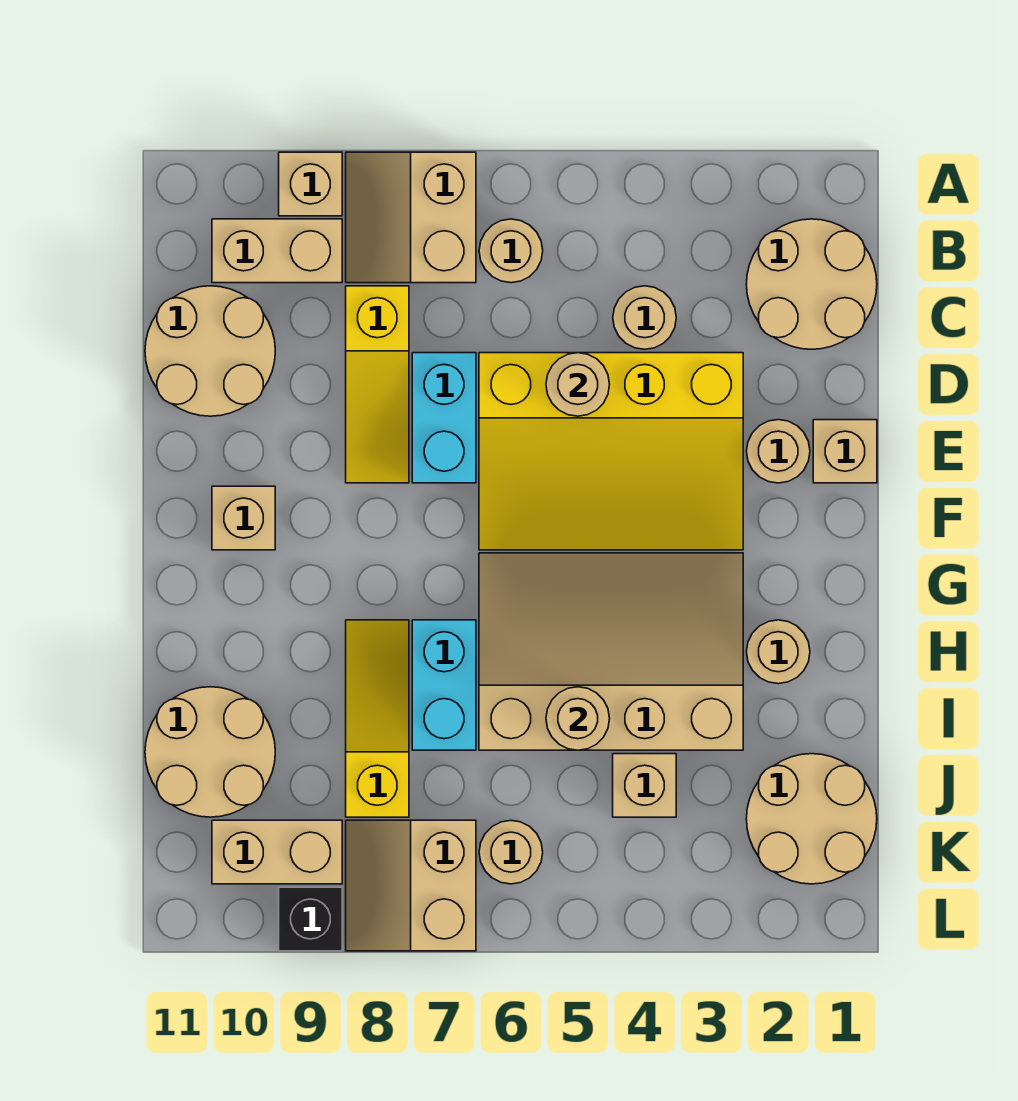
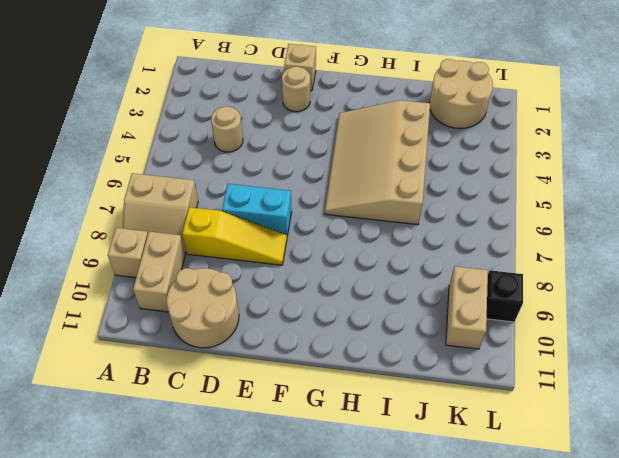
none -> tan round brick B1:C2 level 1
none -> tan round brick B6 level 1
none -> yellow slope D3:F6 level 1 top D

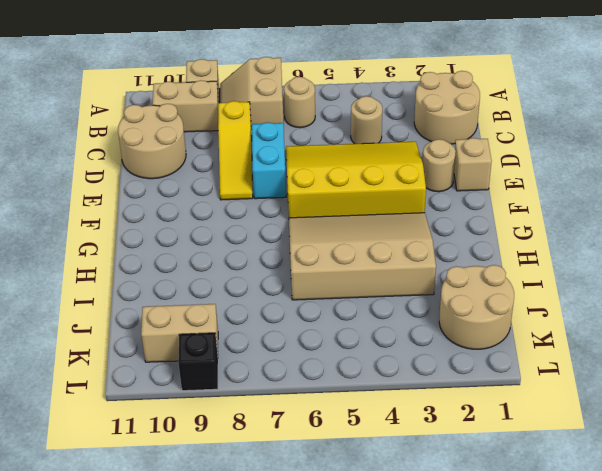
yellow slope D3:F6 level 1 top F -> yellow slope D3:F6 level 1 top D
none -> tan brick F10 level 1
none -> tan round brick H2 level 1
none -> cyan brick H7:I7 level 1

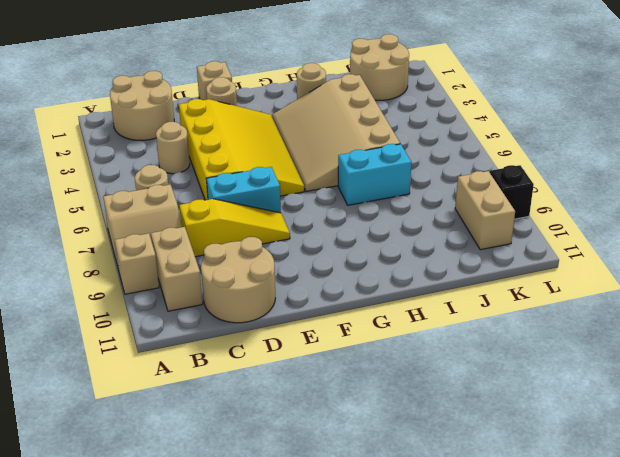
none -> tan brick F10 level 1
none -> yellow slope H8:J8 level 1 top J
none -> tan round brick I10:J11 level 1

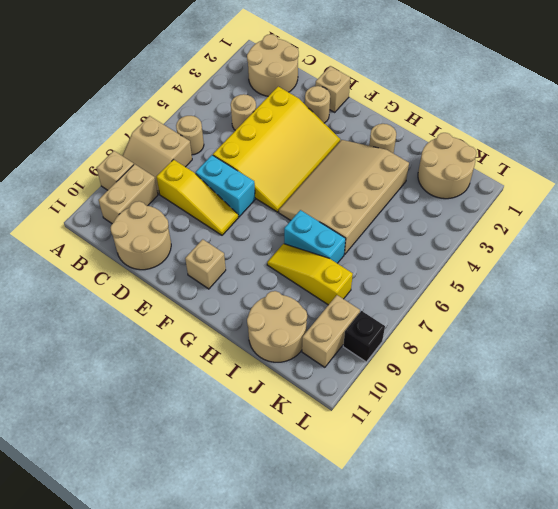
none -> tan brick J4 level 1
none -> tan round brick K6 level 1
none -> tan slope K7:L8 level 1 top 7

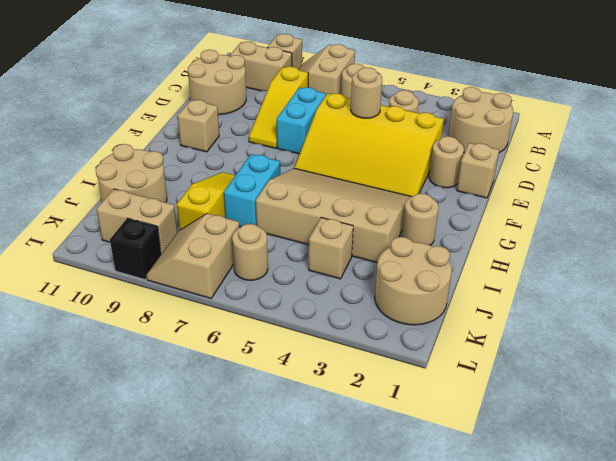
none -> tan round brick I5 level 2

